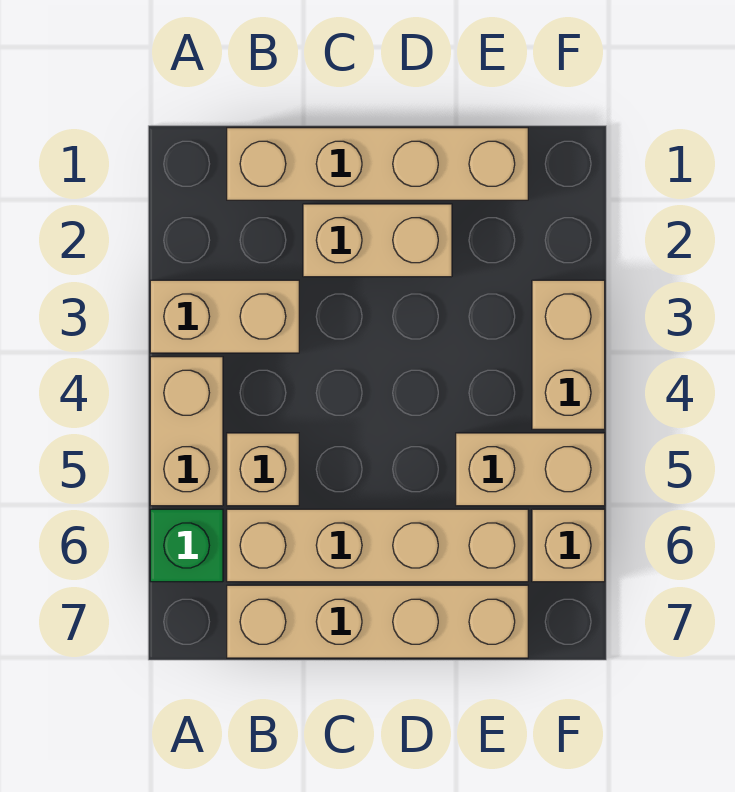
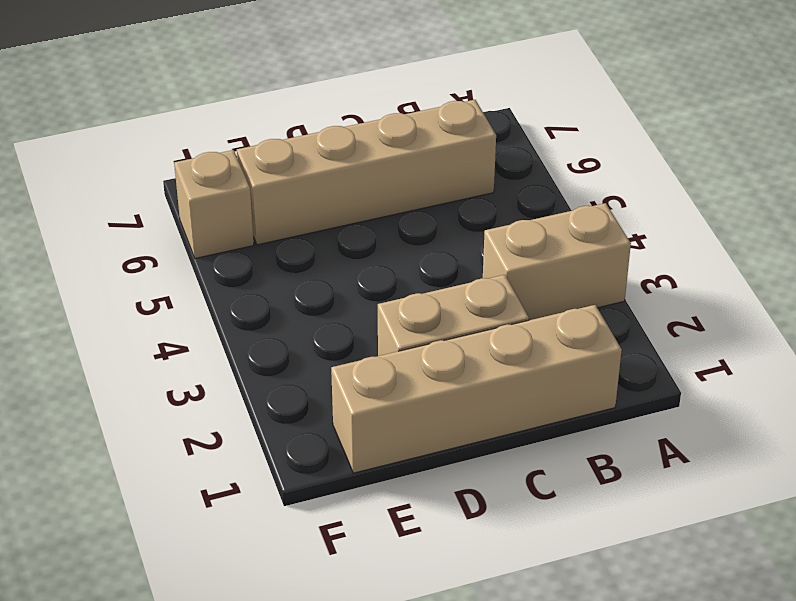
none -> tan brick A4:A5 level 1
none -> green brick A6 level 1

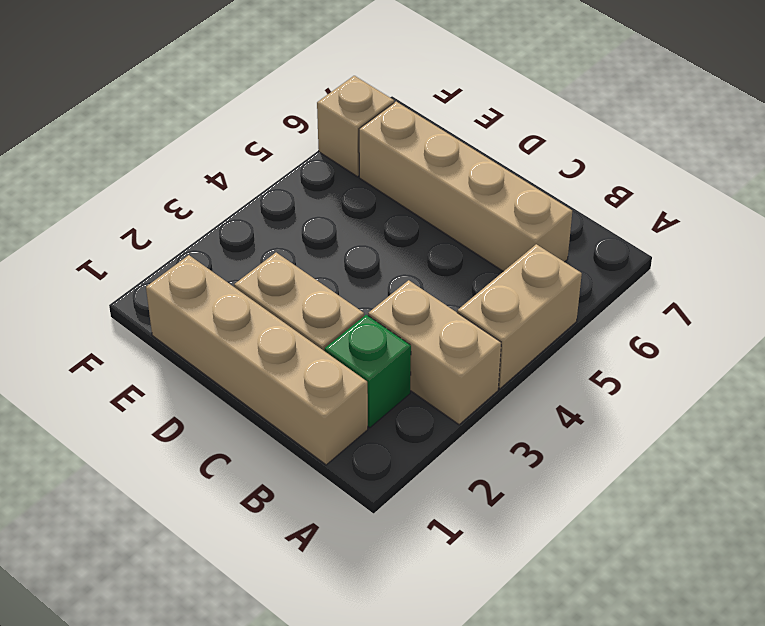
green brick B2 level 1 -> green brick A6 level 1
none -> tan brick B5 level 1
none -> tan brick B7:E7 level 1

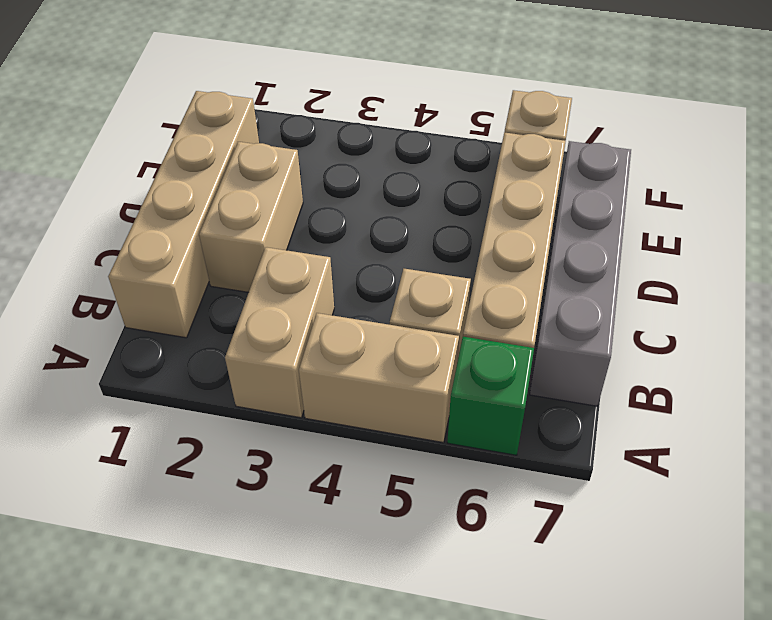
grey brick B7:E7 level 1 -> tan brick B7:E7 level 1
none -> tan brick E5:F5 level 1
none -> tan brick F3:F4 level 1

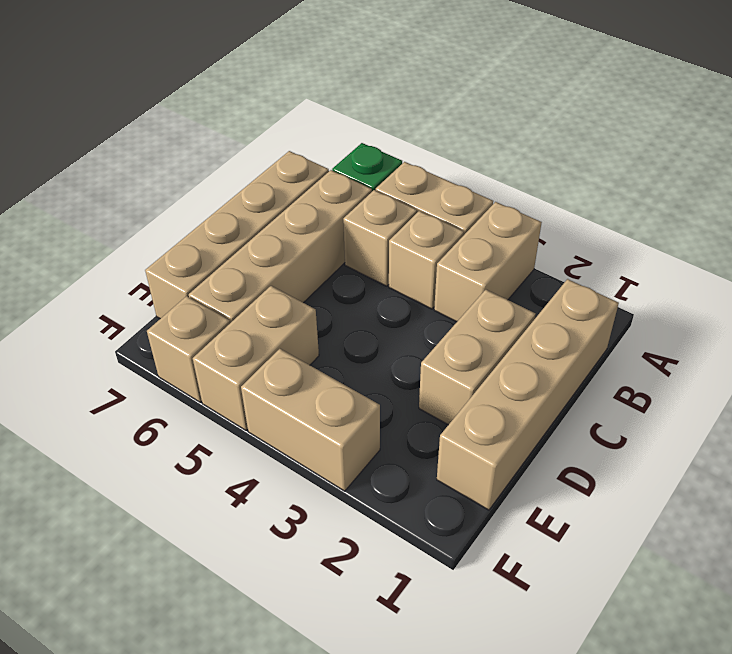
tan brick B4 level 1 -> none

